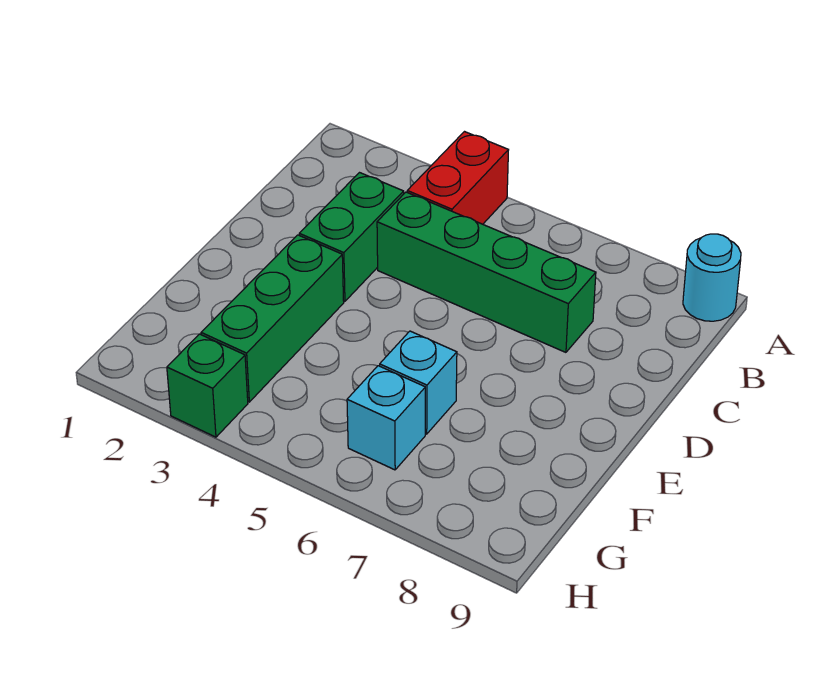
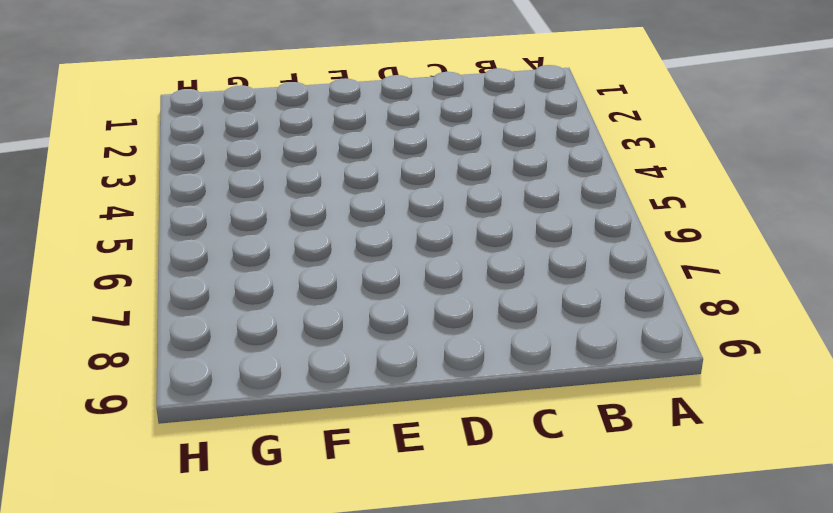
none -> red brick A4:B4 level 1
none -> cyan round brick A9 level 1

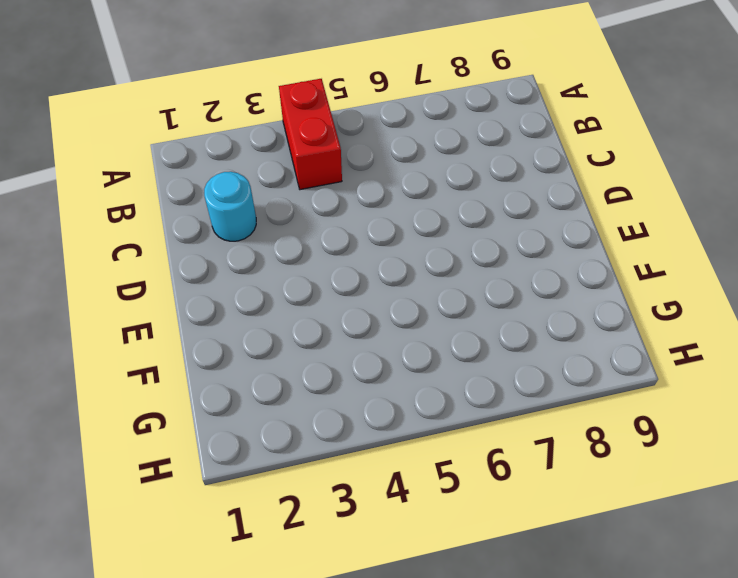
cyan round brick C2 level 1 -> cyan round brick A9 level 1
none -> green brick C3:D3 level 1
none -> green brick C4:C7 level 1

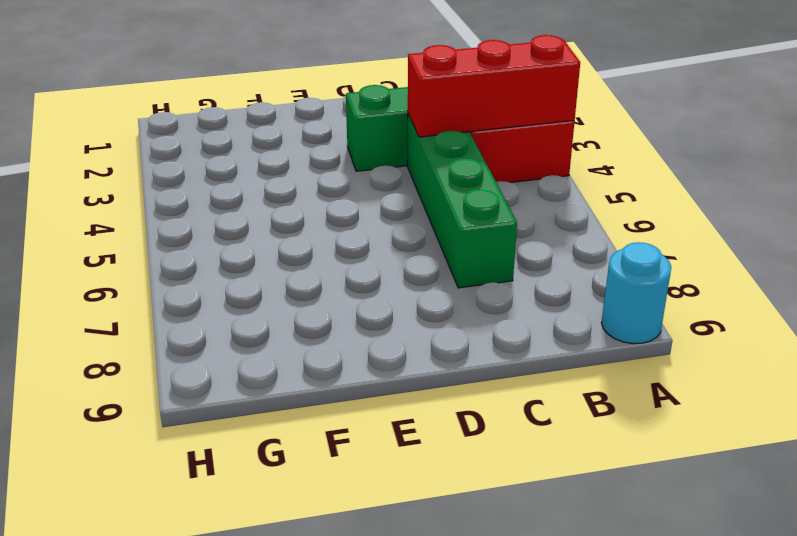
red brick A4:C4 level 2 -> none
none -> green brick E3:G3 level 1
none -> cyan brick F6 level 1

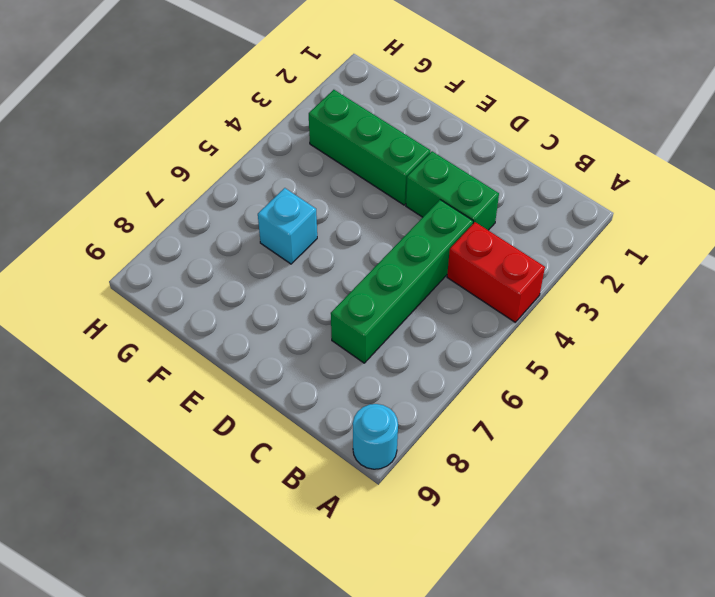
none -> cyan brick G6 level 1
none -> green brick H3 level 1

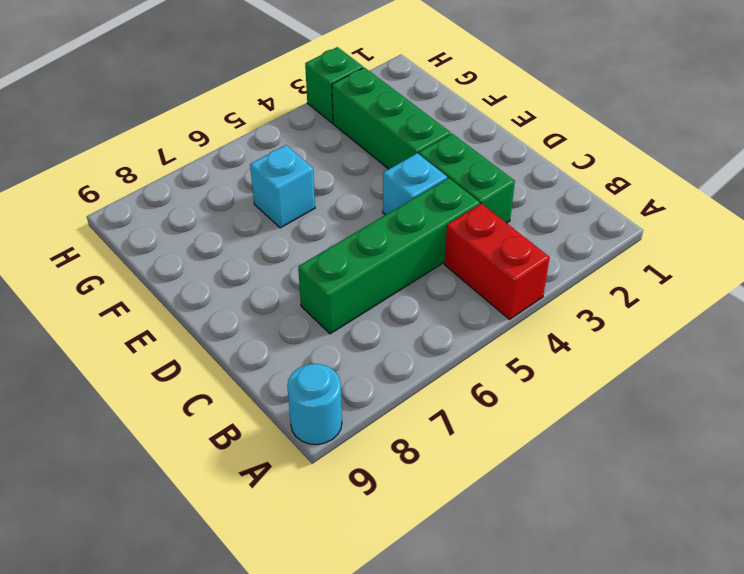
cyan brick D4 level 1 -> cyan brick G6 level 1

